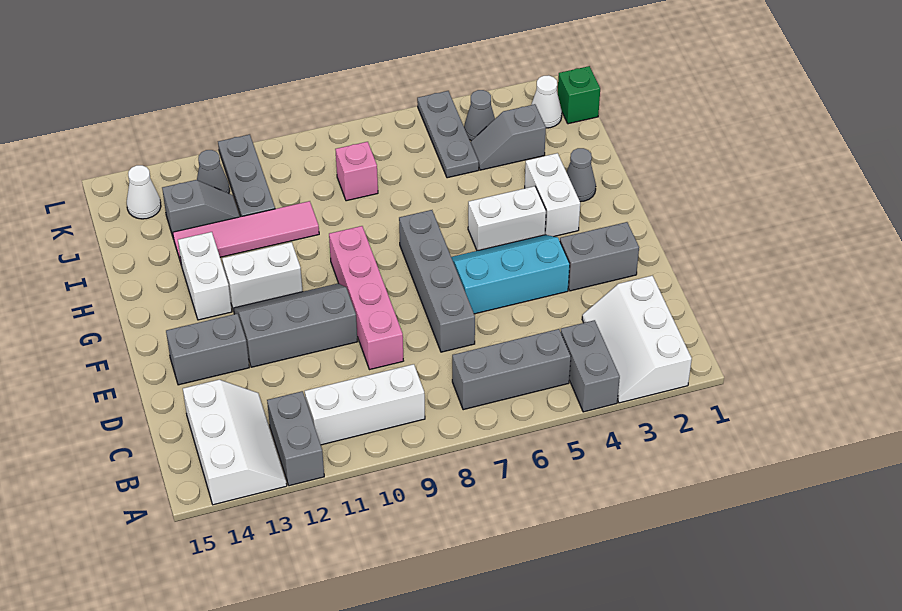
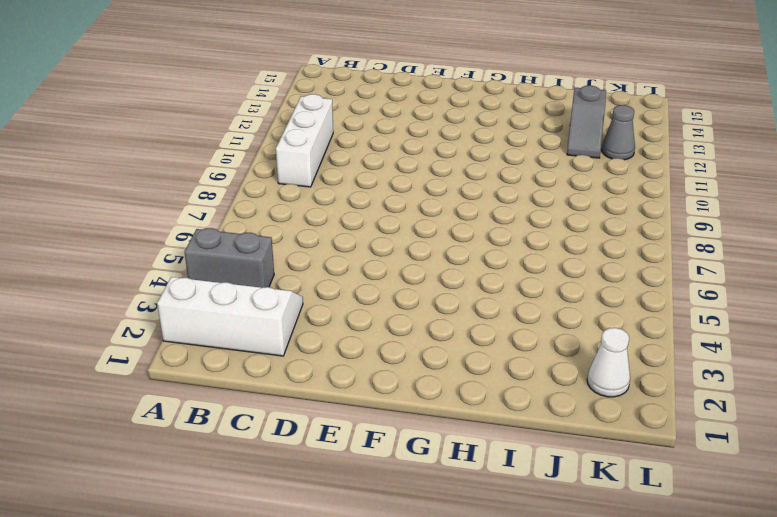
none -> grey brick A12:B12 level 1
none -> white slope A13:C14 level 1 top 14
none -> grey brick B5:B7 level 1

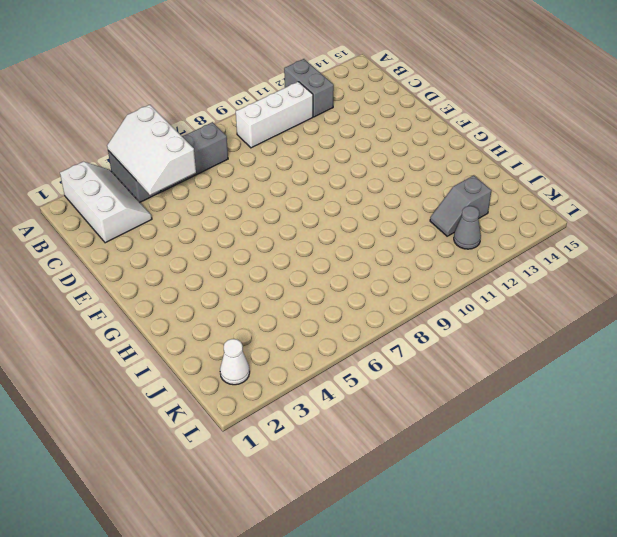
white slope A4:C5 level 2 top 5 -> white slope A13:C14 level 1 top 14
none -> grey brick D7:G7 level 1
none -> pink brick D9:G9 level 1
none -> grey brick E2:E3 level 1

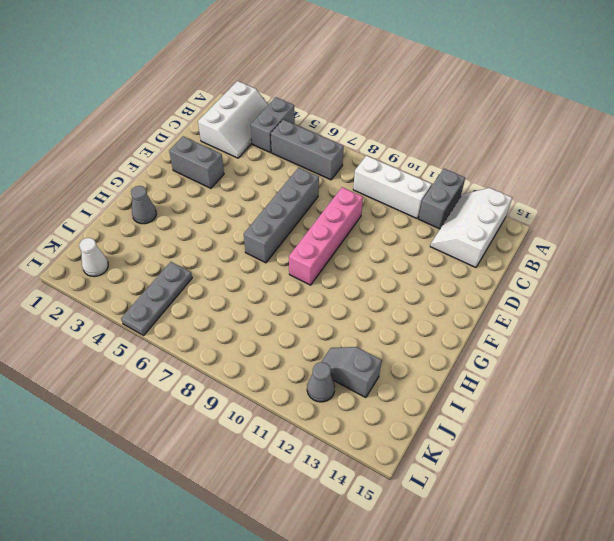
none -> cyan slope E4:F6 level 1 top E
none -> grey slope E10:F12 level 1 top E
none -> grey brick E13:E14 level 1

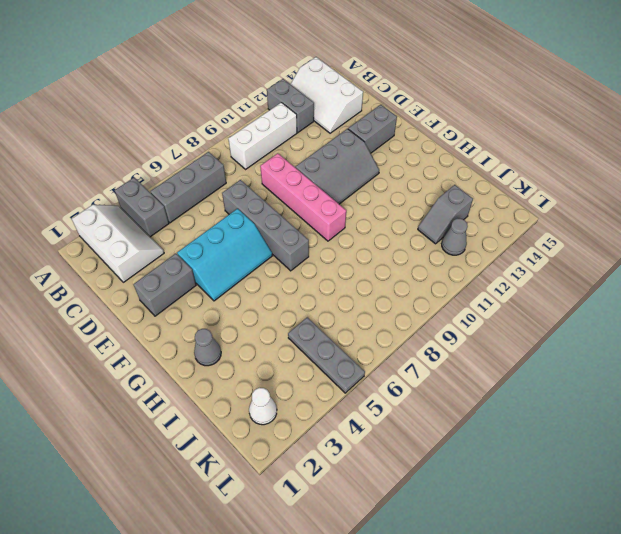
none -> white brick G3:H3 level 1
none -> white brick G4:G5 level 1
none -> white brick G11:G12 level 1

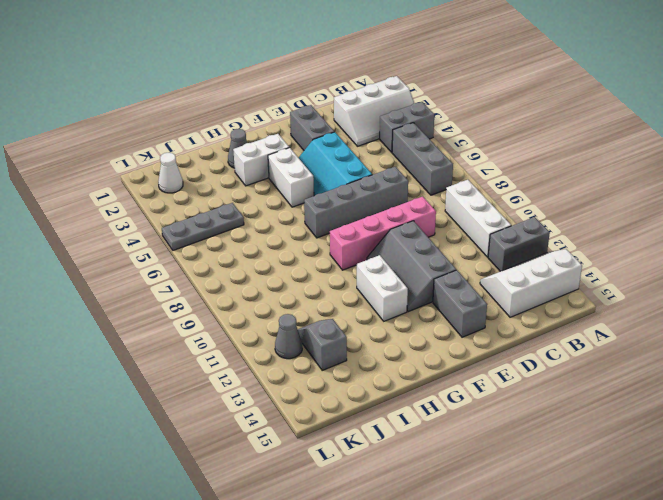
none -> white brick G13:H13 level 1
none -> pink tile I10:I13 level 1
none -> grey slope J3:J4 level 1 top 3

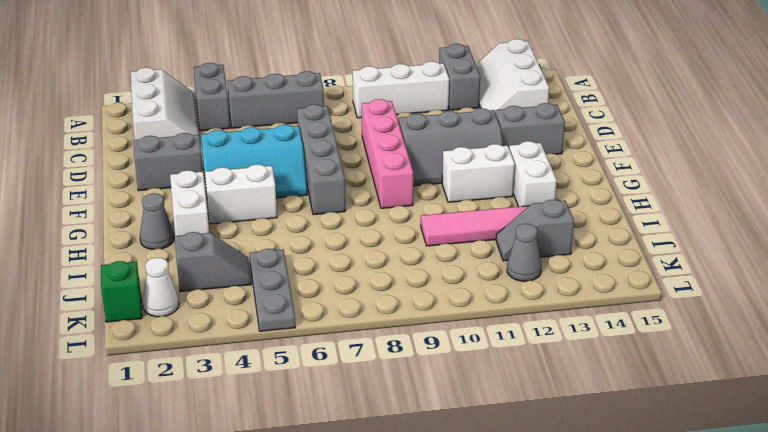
none -> pink brick J8 level 1
none -> grey plate J11:L11 level 1
none -> grey cone K4 level 1

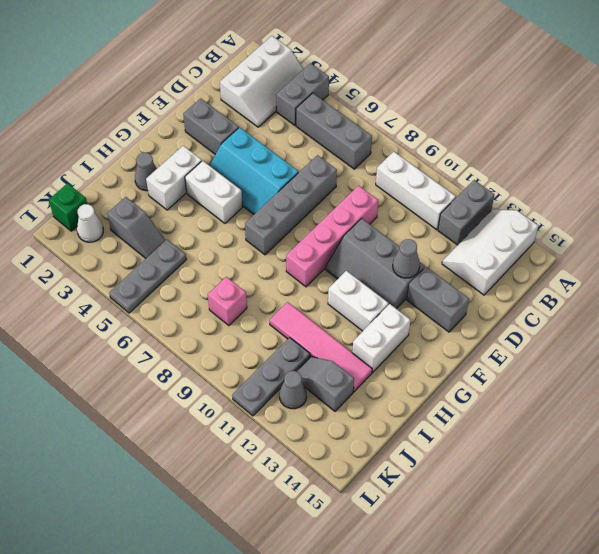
grey cone E12 level 2 -> grey cone K4 level 1
none -> white cone K14 level 1

